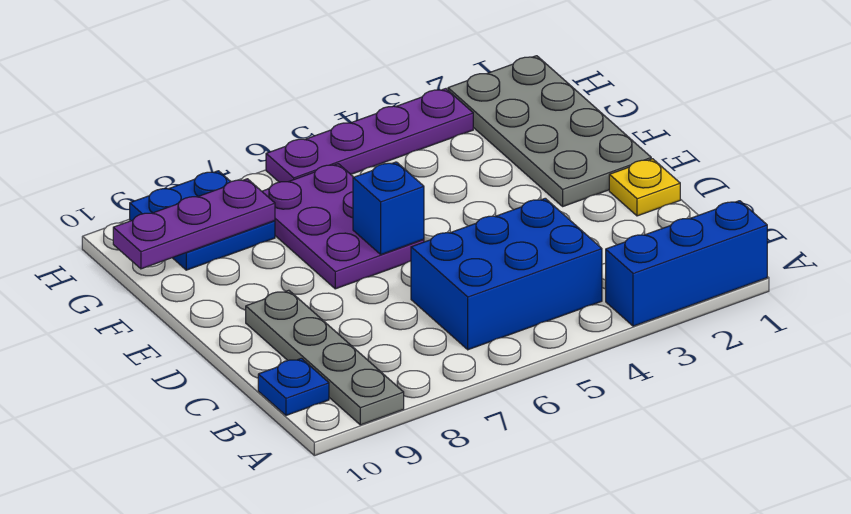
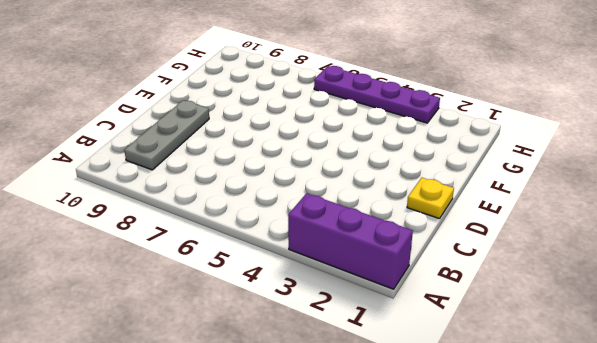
purple brick A1:A3 level 1 -> blue brick A1:A3 level 1
grey plate B9:D9 level 1 -> grey plate A9:D9 level 1
none -> blue brick B4:C6 level 1
none -> blue plate B10 level 1

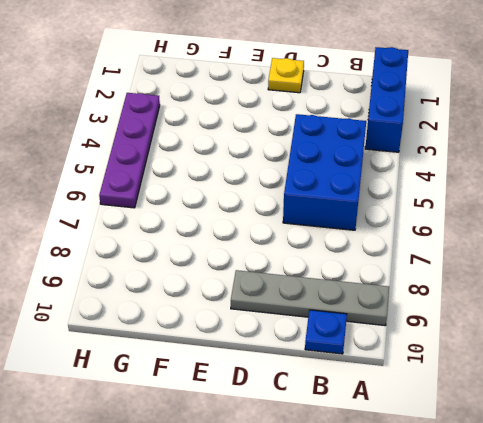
none -> grey plate E1:H2 level 1
none -> purple plate E6:G7 level 1

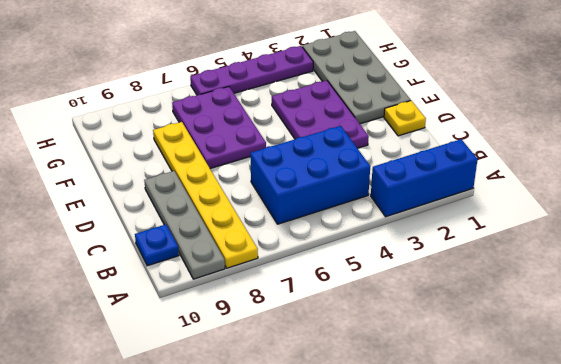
yellow plate A8:F8 level 1 -> none
purple plate D3:F4 level 1 -> none
none -> blue plate G8:H9 level 1
none -> blue brick E6 level 2

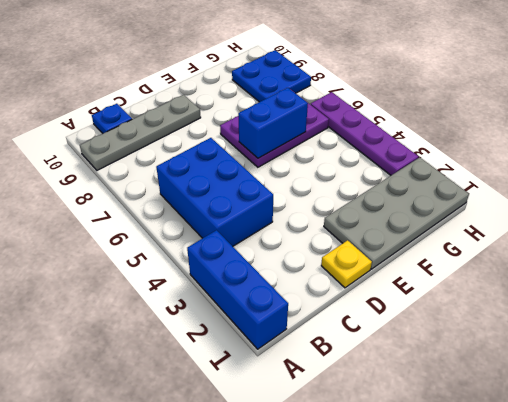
blue brick E6:F6 level 2 -> blue brick E6 level 2
none -> purple plate G8:G10 level 2

